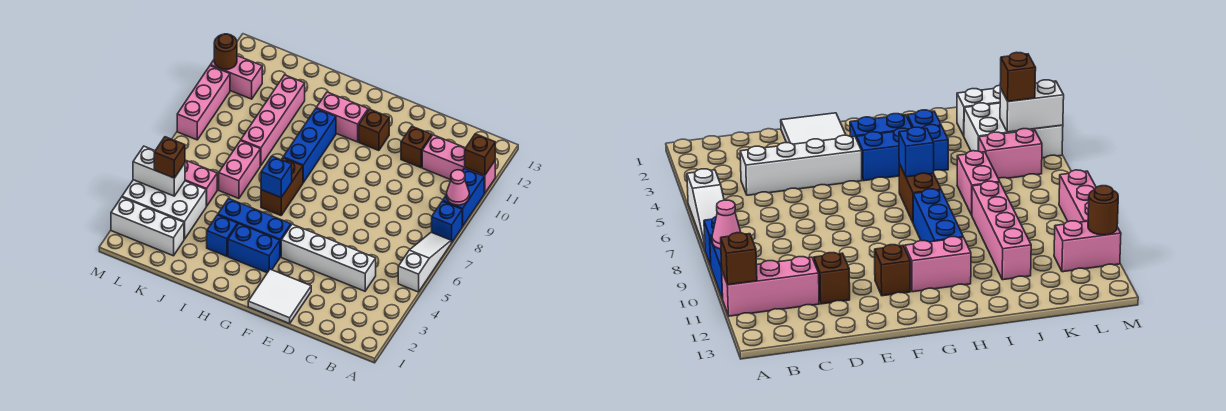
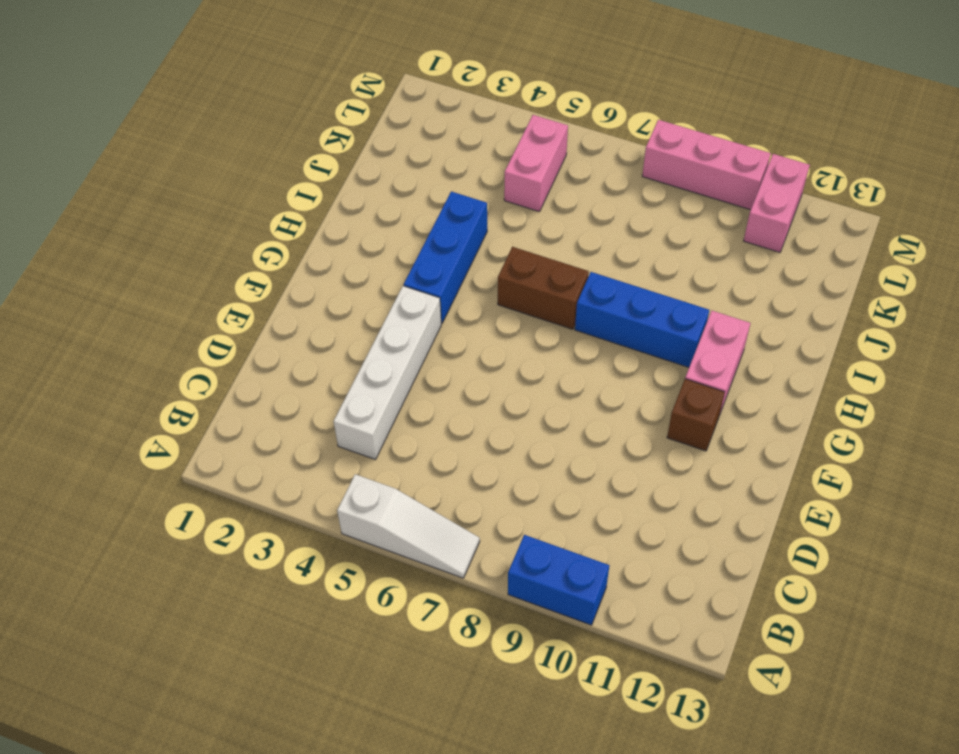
none -> blue brick A8 level 1
none -> pink brick A11:C11 level 1
none -> brown brick D11 level 1

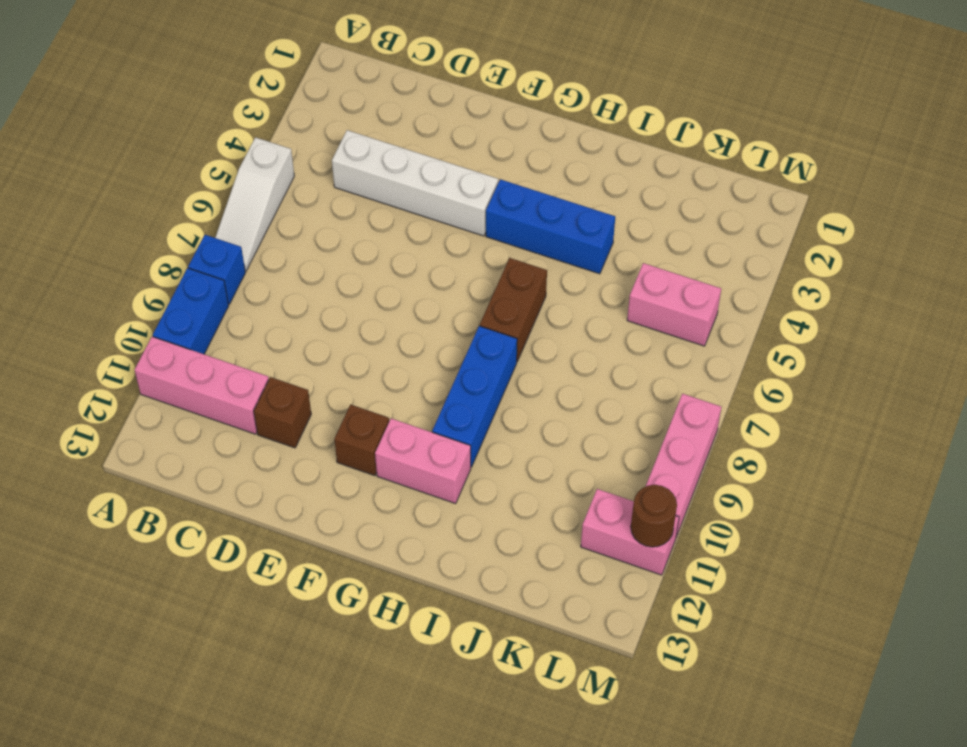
none -> white tile E1:F2 level 1
none -> blue brick G3:H3 level 1
none -> blue brick I3 level 1

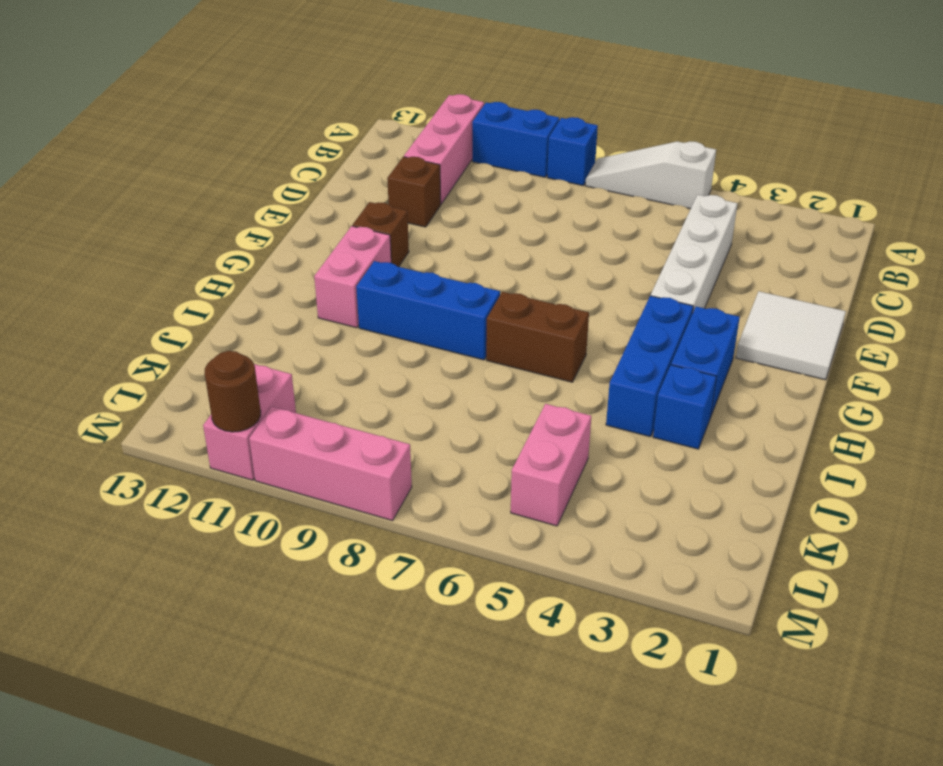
none -> pink brick J6:J7 level 1
none -> pink brick J8:J11 level 1
none -> white brick K2:M2 level 1

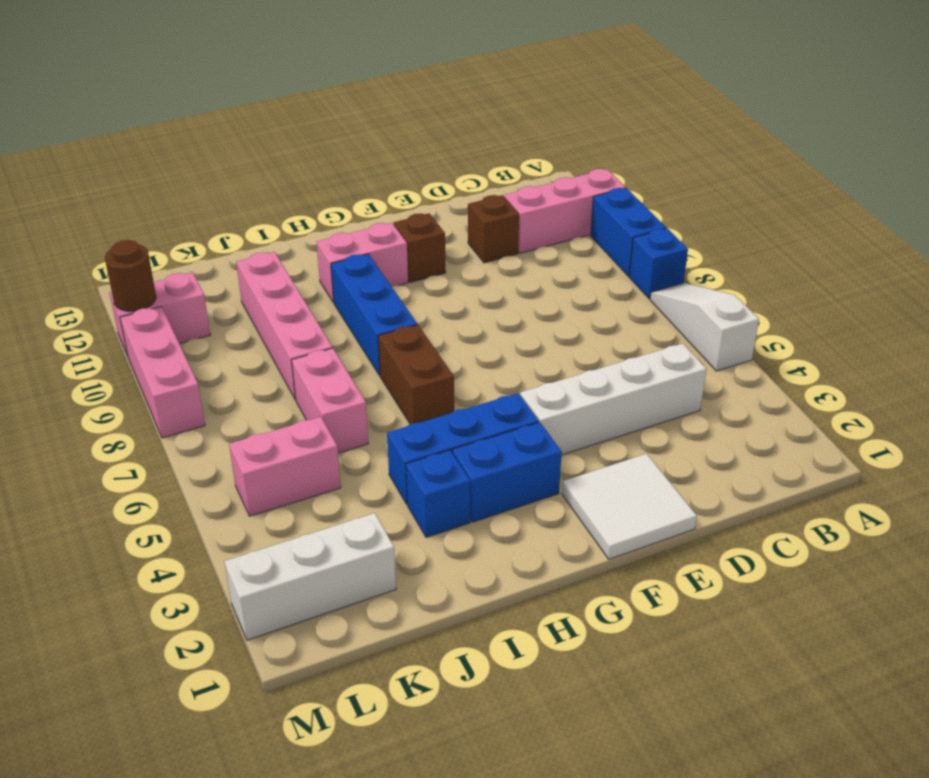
none -> white brick K3:M4 level 1
none -> pink cone A9 level 2
none -> brown brick A11 level 2

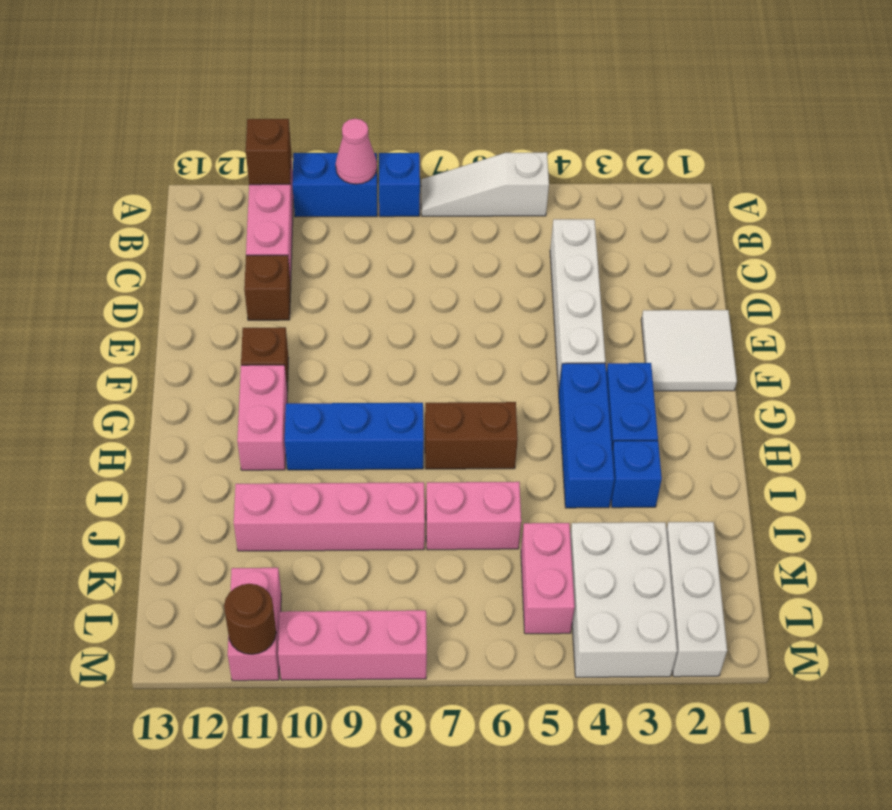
none -> blue brick H6 level 2
none -> white brick L4:M4 level 2
none -> brown brick L4 level 3

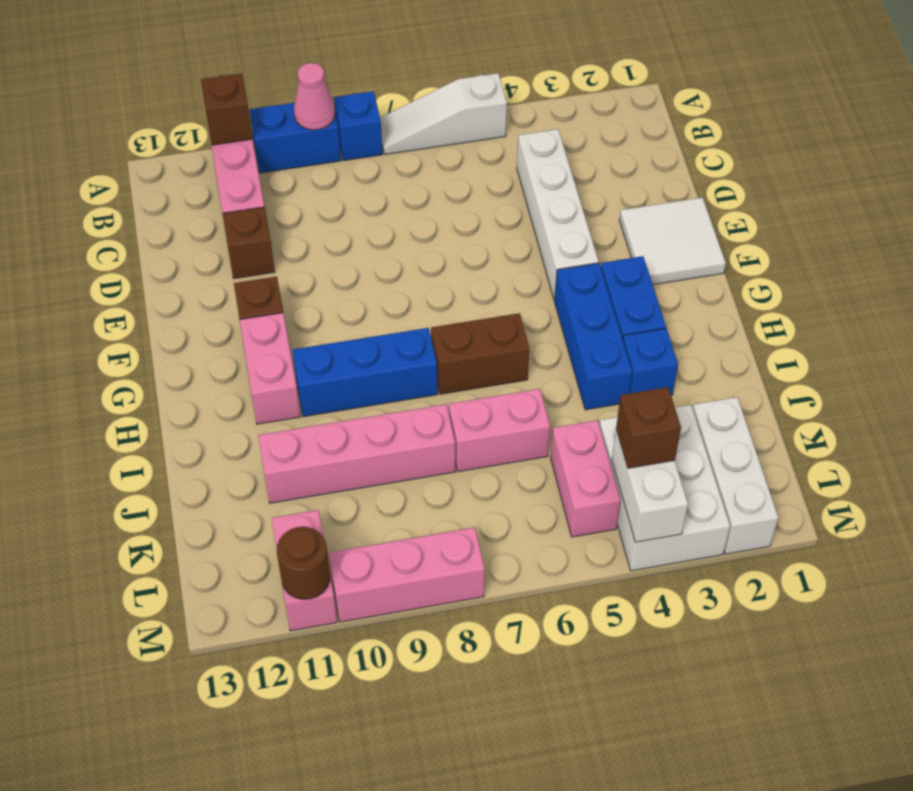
none -> blue brick H6 level 2

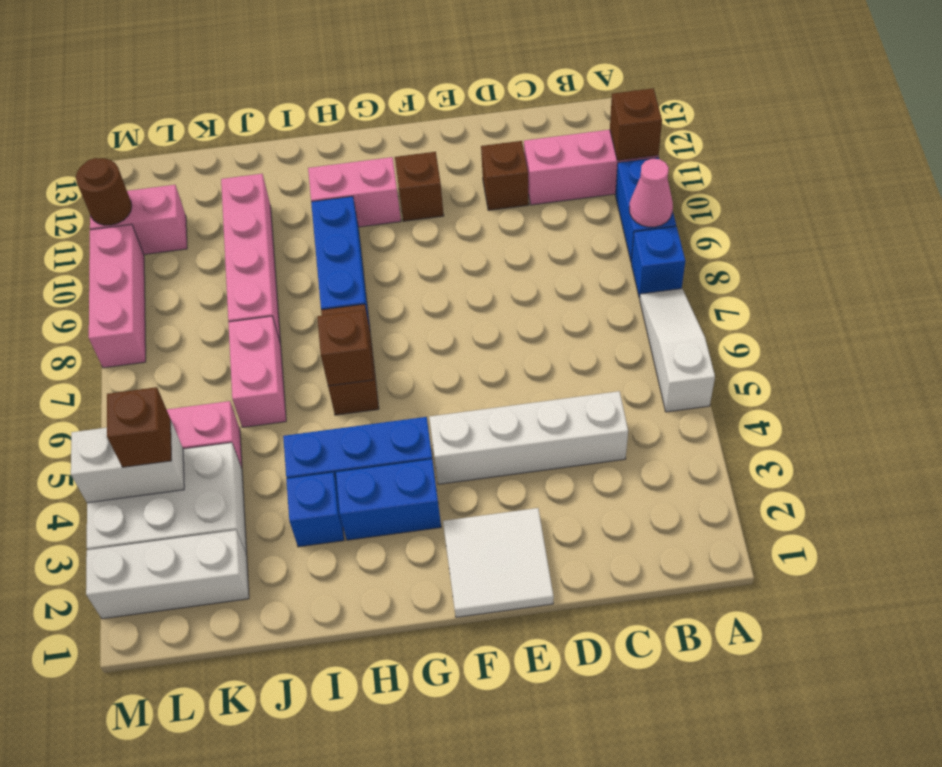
brown brick H6 level 2 -> blue brick H6 level 2

